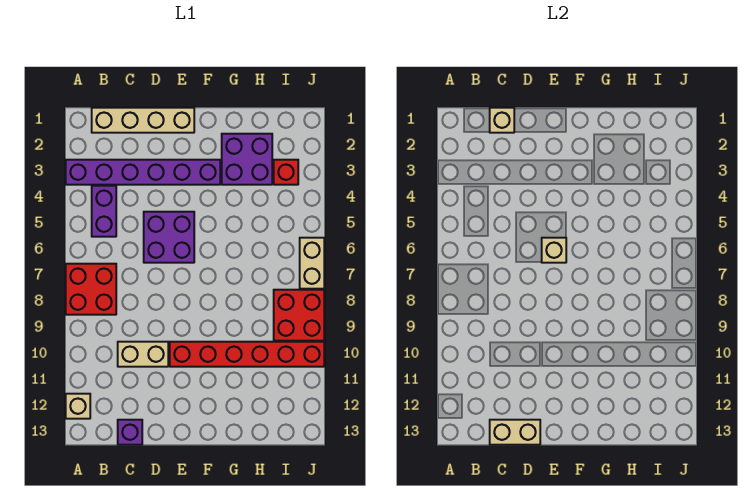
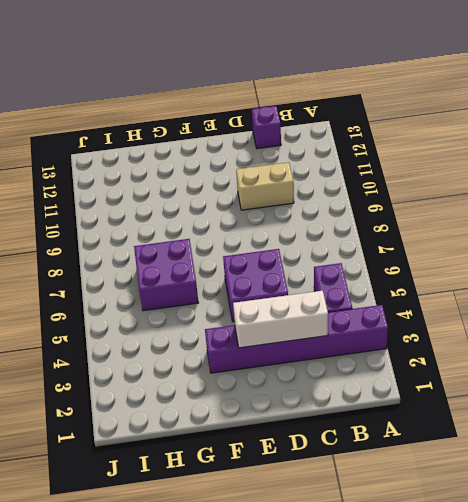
white brick C3:E3 level 2 -> none
purple brick G6:H7 level 1 -> purple brick G2:H3 level 1
none -> red brick A7:B8 level 1
none -> tan brick A12 level 1
none -> tan brick B1:E1 level 1

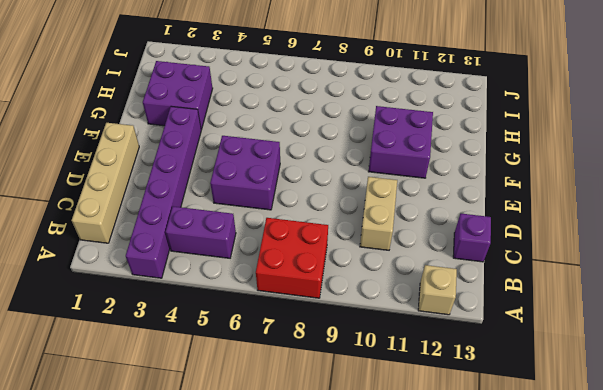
purple brick F10:G11 level 1 -> red brick E10:J10 level 1
none -> red brick I3 level 1
none -> red brick I8:J9 level 1
none -> tan brick J6:J7 level 1

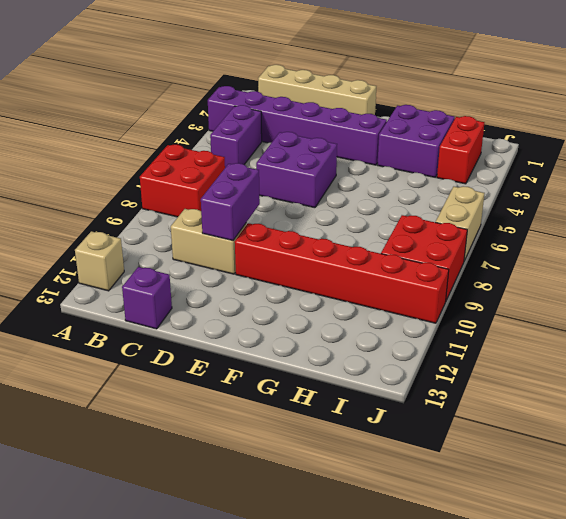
purple brick D9:D10 level 2 -> none
red brick I2:I3 level 1 -> red brick I3 level 1
none -> tan brick C1 level 2
none -> tan brick C13:D13 level 2
none -> tan brick E6 level 2

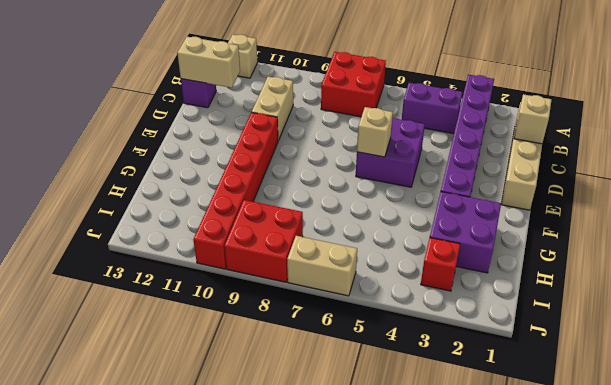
tan brick C12:C13 level 2 -> tan brick C13:D13 level 2

